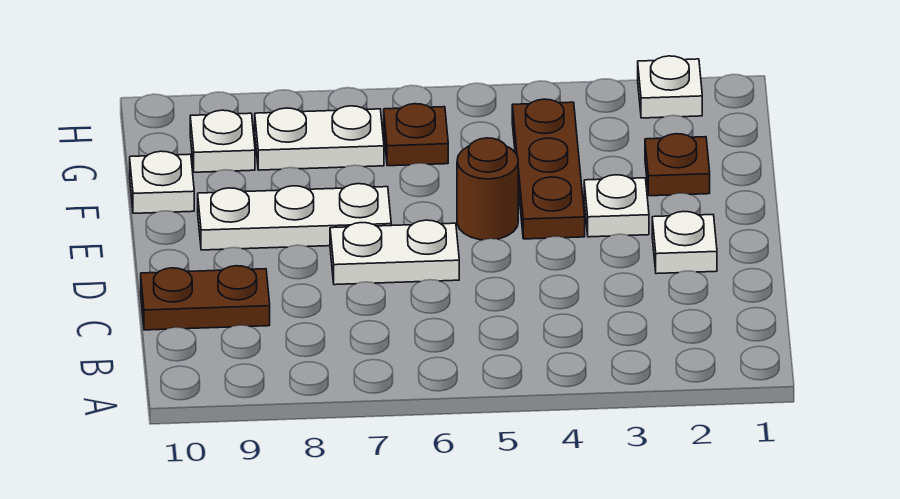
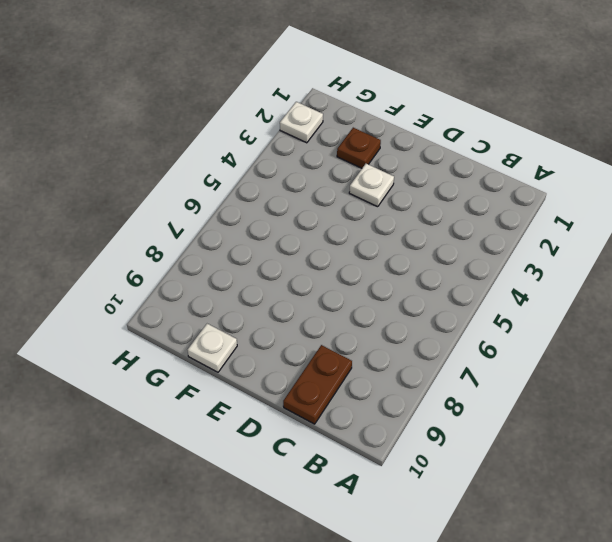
none -> white plate D2 level 1
none -> white plate D6:D7 level 1
none -> brown plate E4:G4 level 1

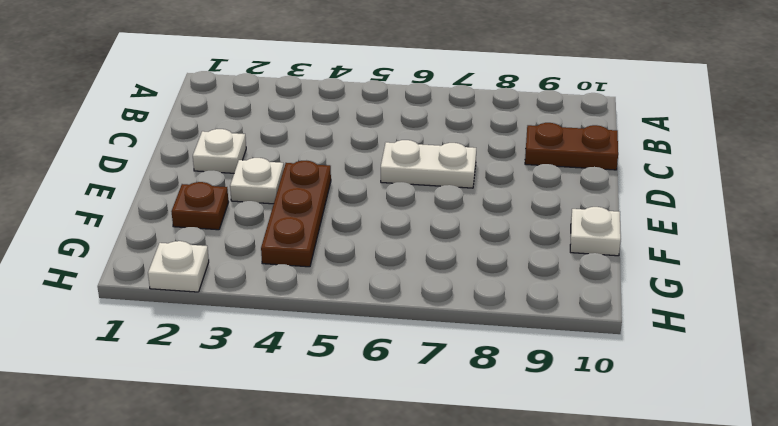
none -> brown round brick E5 level 1
none -> white plate E7:E9 level 1
none -> brown plate G6 level 1

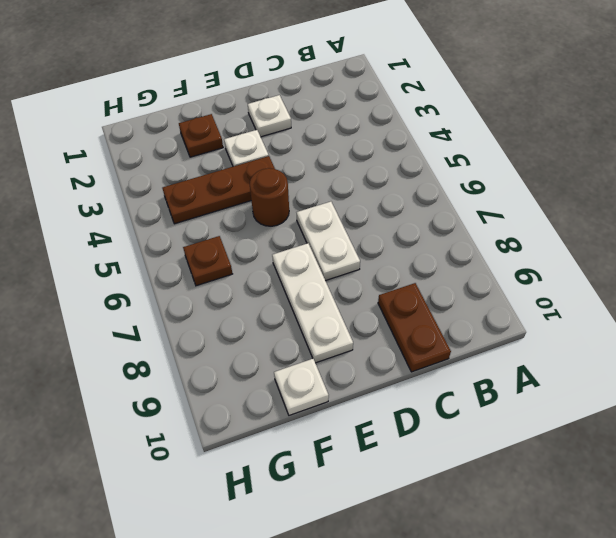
none -> white plate G7:G8 level 1
none -> white plate G9 level 1
none -> white plate H2 level 1

